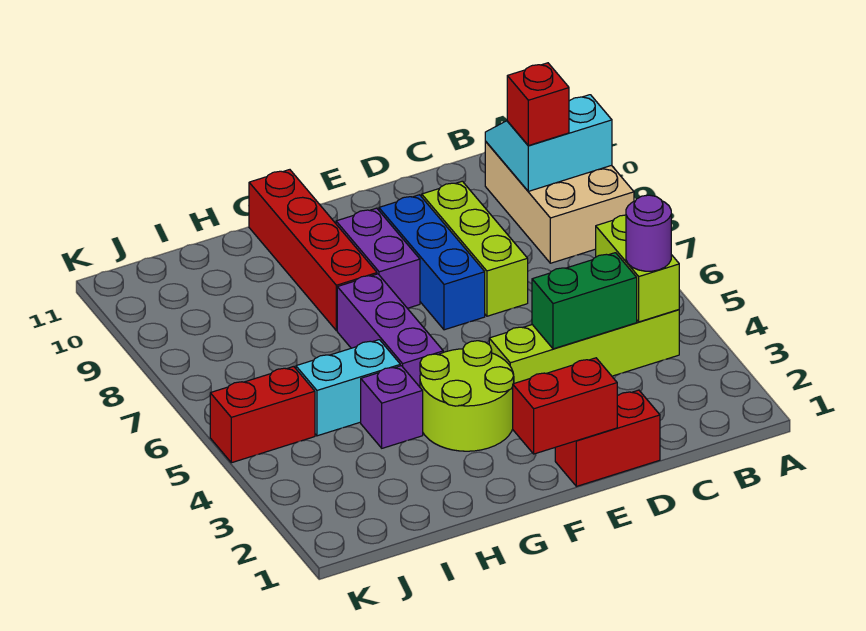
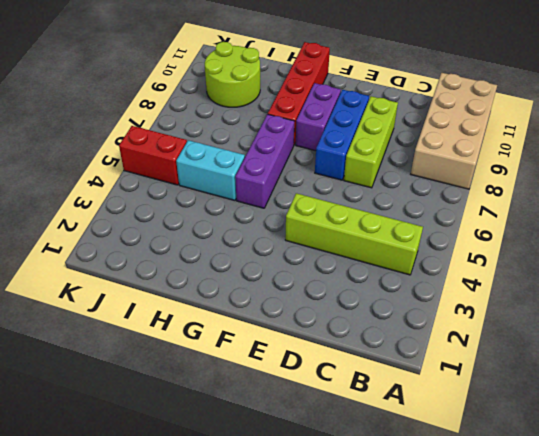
tan brick A8:B11 level 1 -> tan brick A8:B10 level 1
lime round brick I9:J10 level 1 -> lime round brick F3:G4 level 1
none -> red brick D1:E1 level 1
none -> purple brick H4 level 1
none -> cyan slope A9:B10 level 2 top 9

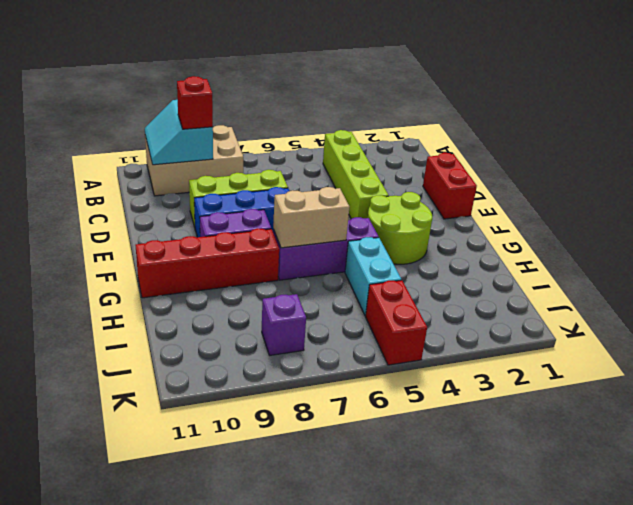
tan brick G6:G7 level 2 -> none
purple brick J8 level 1 -> purple brick H4 level 1
none -> lime brick B4:B5 level 2
none -> green brick C4:D4 level 2
none -> red brick E1:F1 level 2

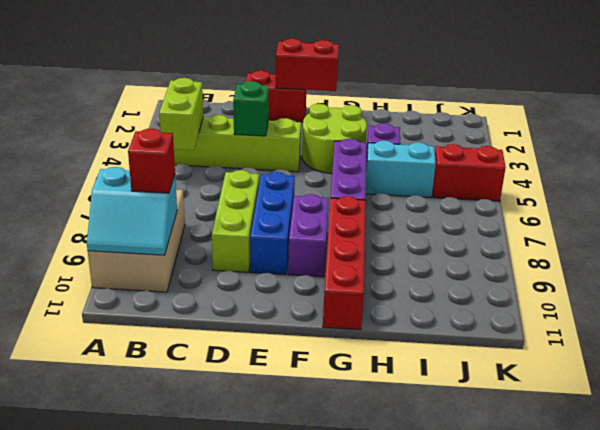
green brick D4 level 2 -> green brick C4:D4 level 2
none -> purple round brick B4 level 3

